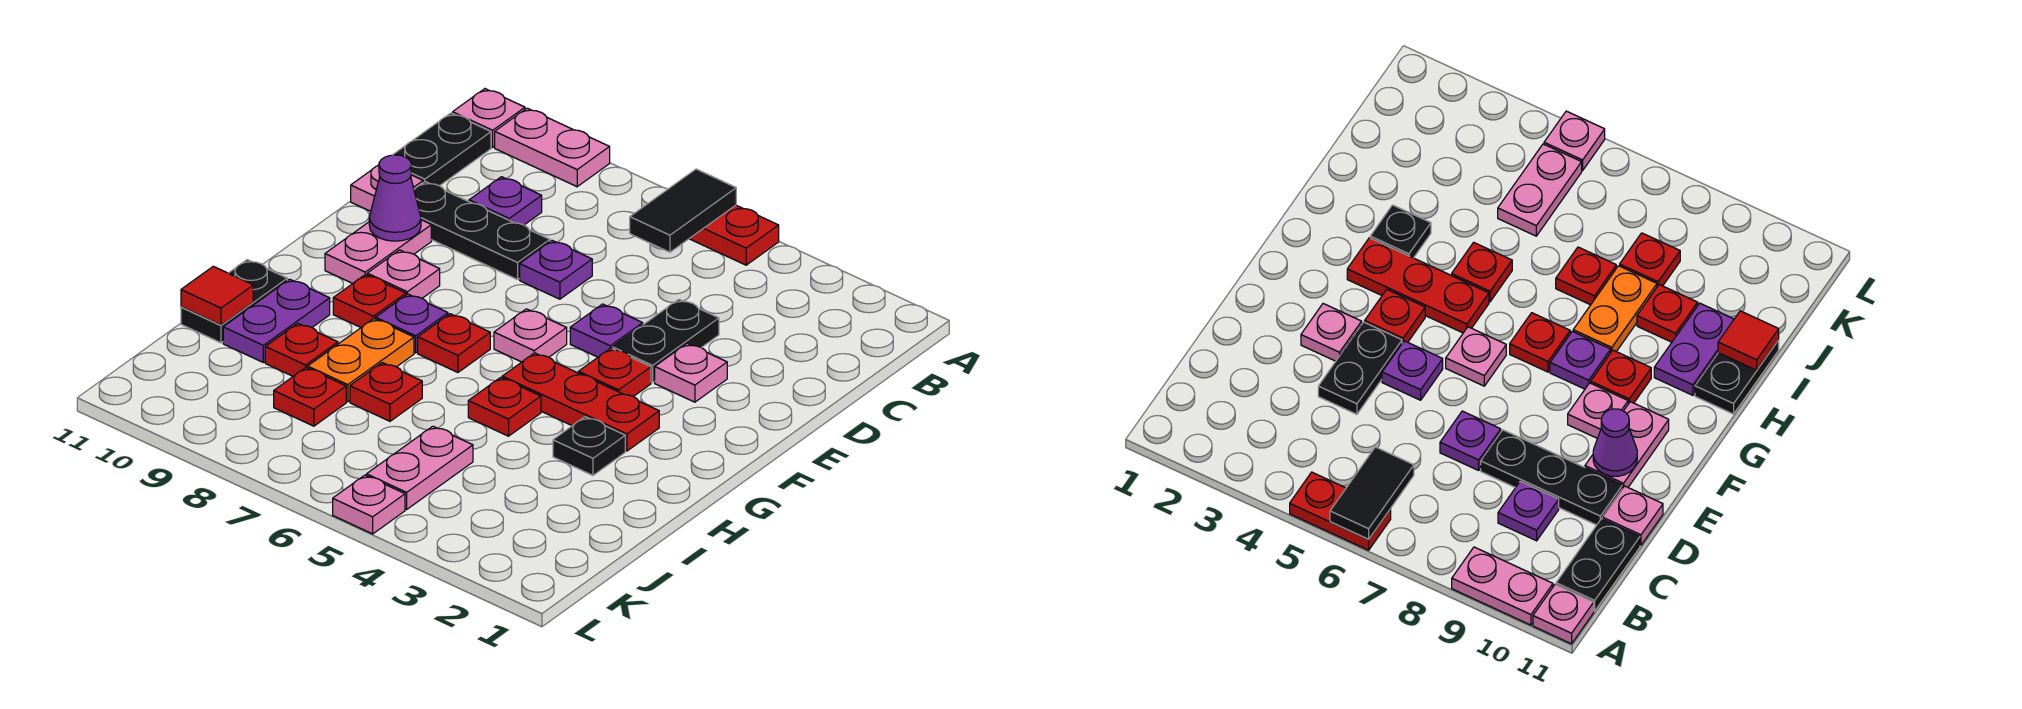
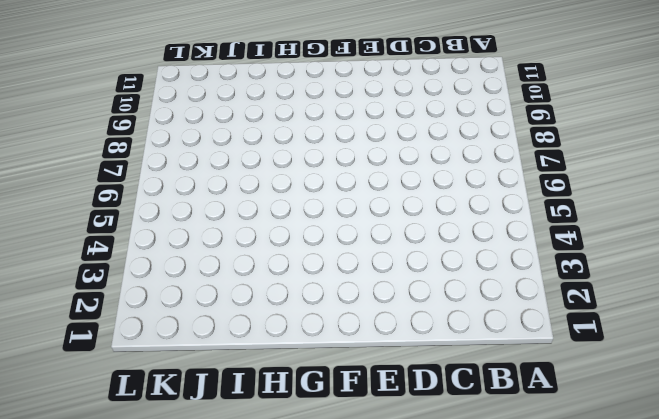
none -> red plate A5:A6 level 1
none -> pink plate A9:A10 level 1
none -> pink plate A11 level 1
none -> black plate B11:C11 level 1

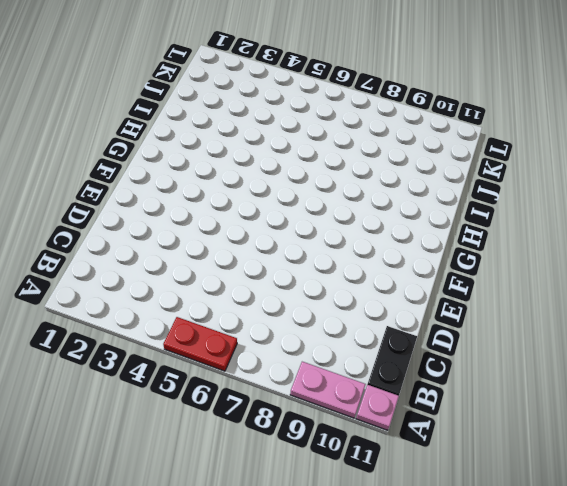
none -> purple plate C9 level 1
none -> black plate D4:E4 level 1
none -> purple plate D7 level 1
none -> black plate D8:D10 level 1

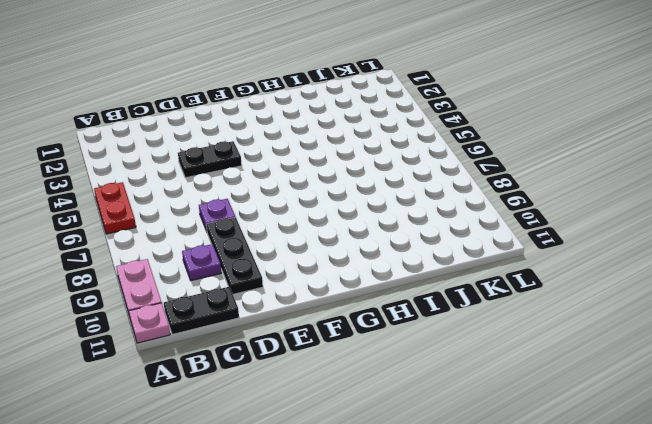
none -> pink plate D11 level 1
none -> pink plate E3 level 1
none -> purple plate E5 level 1
none -> pink plate E10:F10 level 1

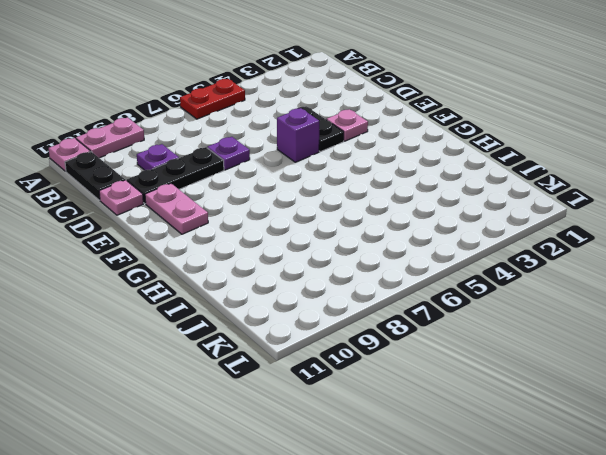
purple brick E5 level 1 -> purple plate E5 level 1
none -> red plate F4 level 1
none -> pink plate F6 level 1
none -> pink plate F9 level 1
none -> red plate G3:G5 level 1

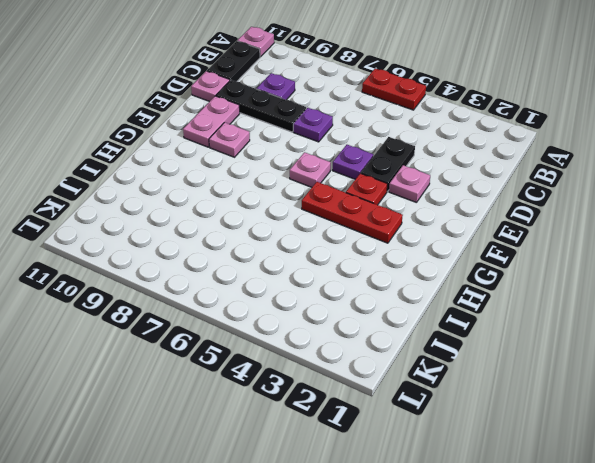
none -> pink plate A9:A10 level 1
none -> red plate G7 level 1
none -> purple plate G8 level 1
none -> red plate G9 level 1

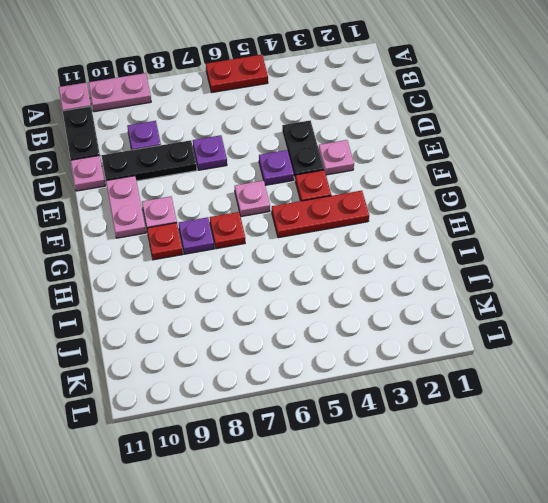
none -> black plate H3 level 1
none -> red plate H5 level 1
none -> orange plate H8:I8 level 1
none -> purple plate H10:I10 level 1

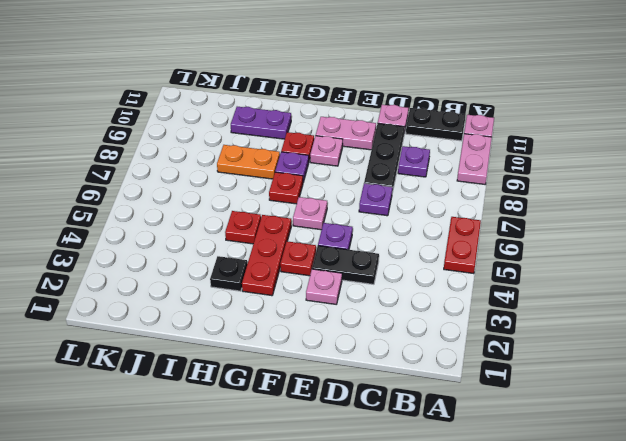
none -> black plate H11:I11 level 1
none -> red plate I7 level 1
none -> red plate I9 level 1
none -> pink plate J5:K5 level 1

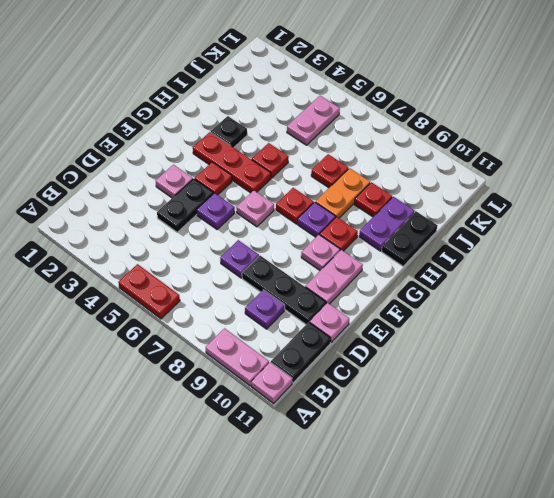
none -> red plate J8 level 1
none -> pink plate L5 level 1
none -> black tile A6:B6 level 2
none -> purple cone E10 level 2

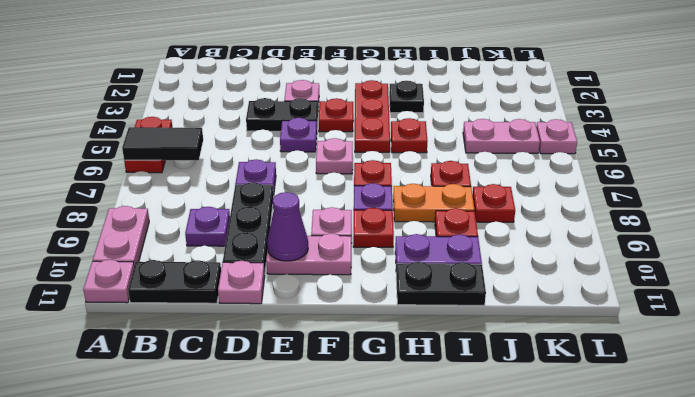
none -> red tile I11 level 2

